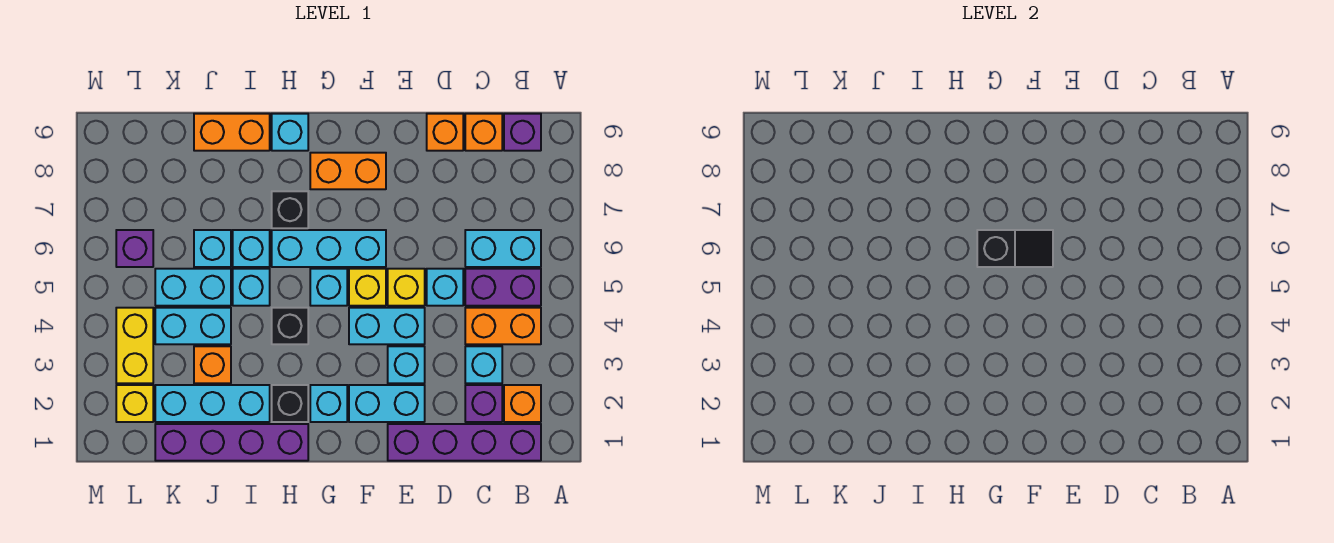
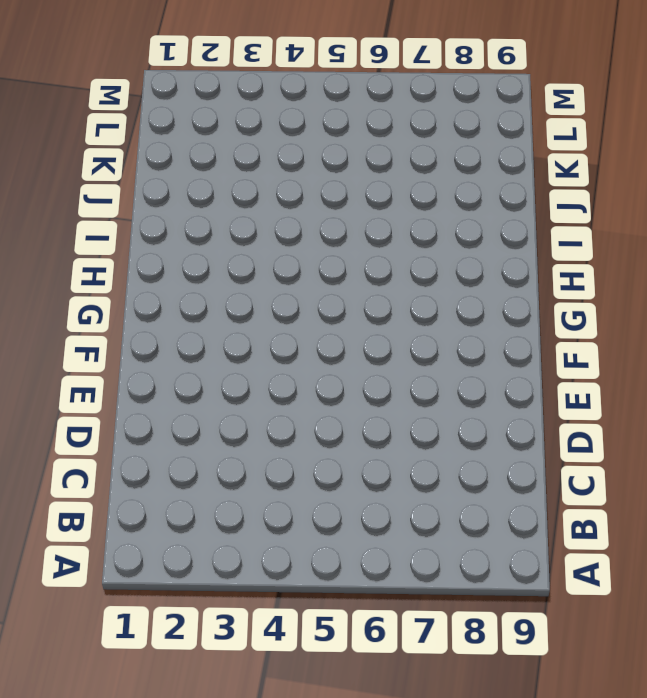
none -> purple brick B1:E1 level 1
none -> orange brick B2 level 1
none -> orange brick B4:C4 level 1
none -> purple brick B5:C5 level 1

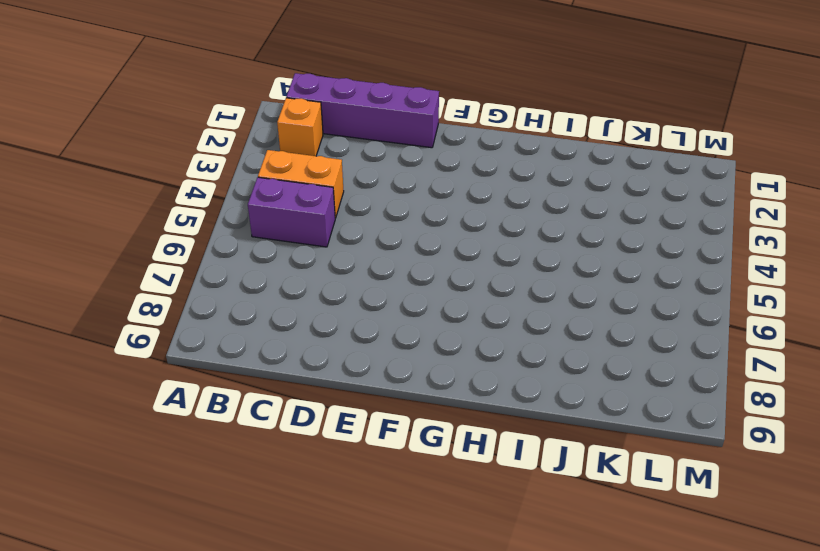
none -> cyan brick B6:C6 level 1
none -> purple brick B9 level 1
none -> purple brick C2 level 1
none -> cyan brick C3 level 1

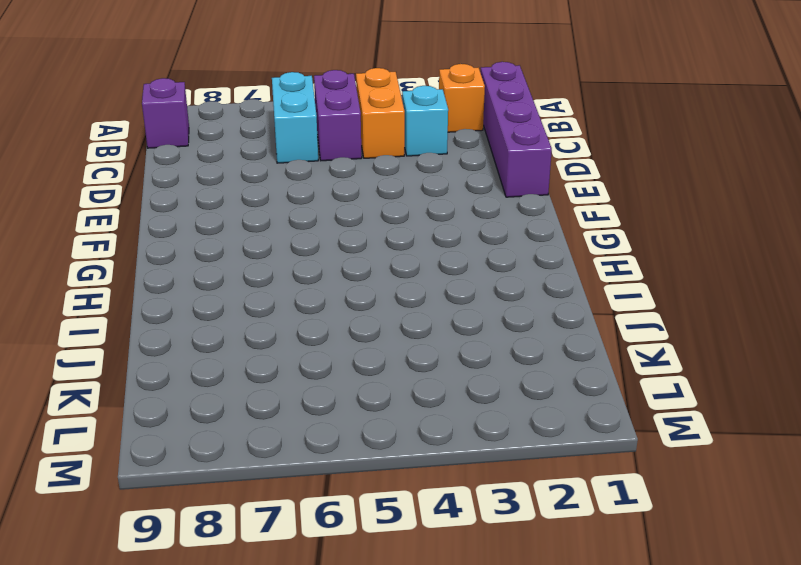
none -> purple brick C2 level 1
none -> orange brick C9 level 1
none -> cyan brick D5 level 1
none -> orange brick D9 level 1

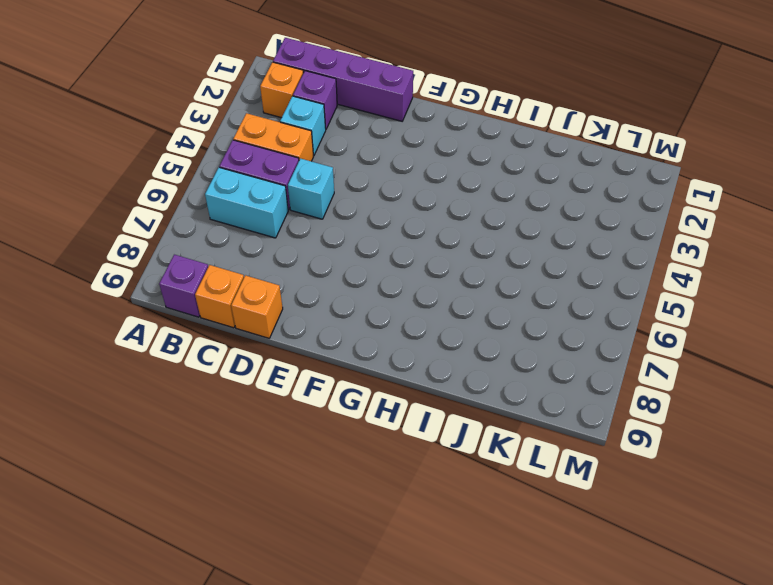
none -> cyan brick E2:F2 level 1
none -> cyan brick E3 level 1
none -> cyan brick E4:F4 level 1
none -> yellow brick E5 level 1

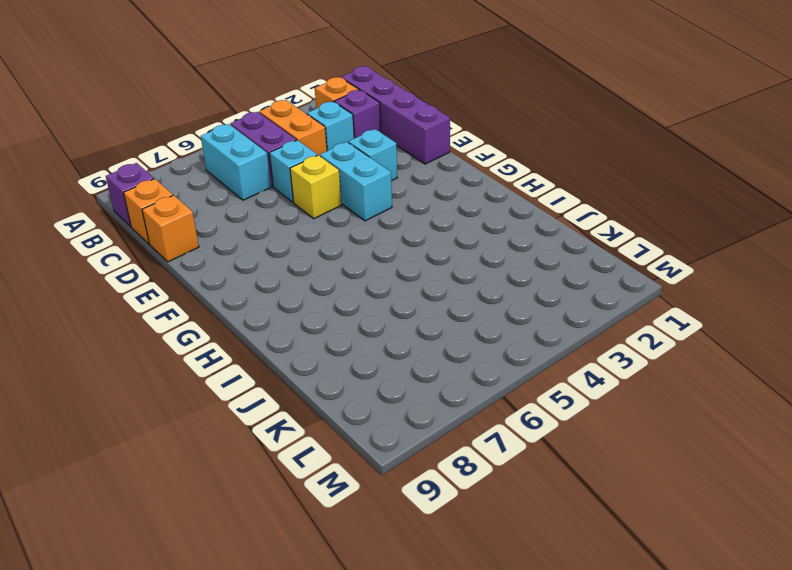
none -> cyan brick E2:F2 level 1
none -> yellow brick F5 level 1
none -> cyan brick F6:H6 level 1
none -> orange brick F8:G8 level 1

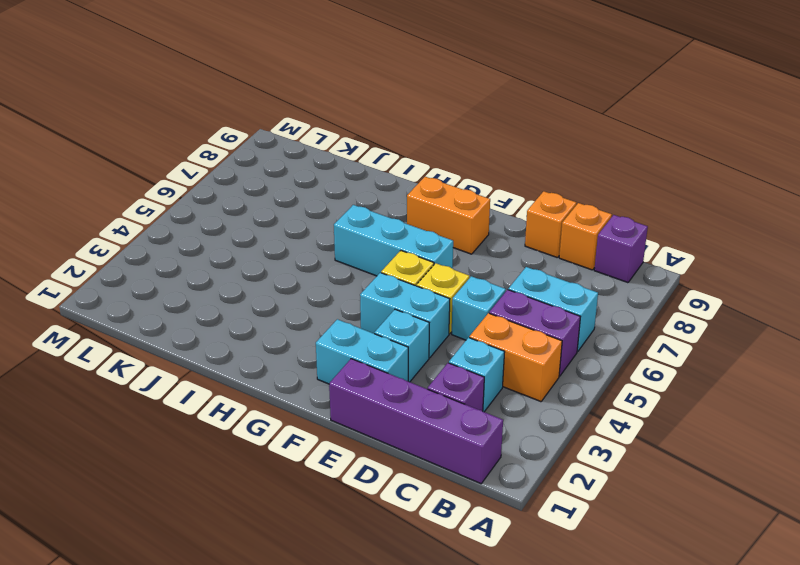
none -> orange brick B2 level 1
none -> cyan brick G2 level 1
none -> cyan brick G5 level 1
none -> purple brick H1:K1 level 1

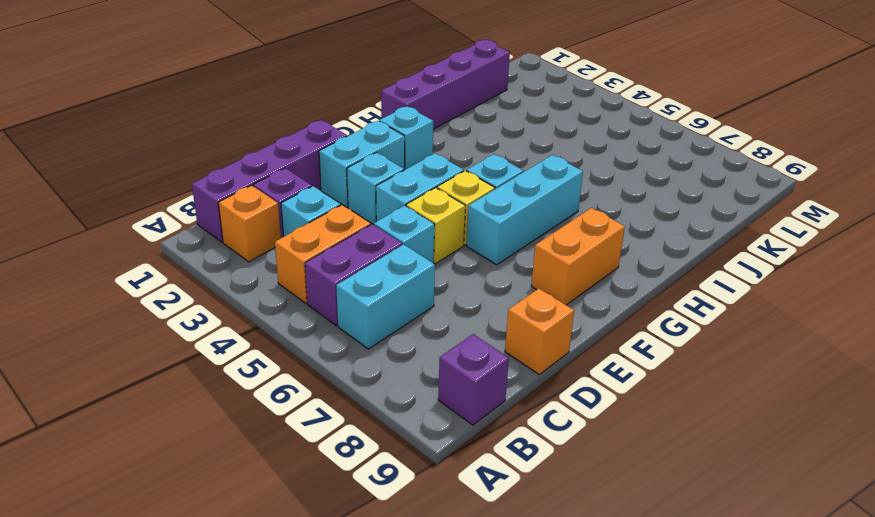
none -> orange brick C9 level 1
none -> black brick H2 level 1
none -> black brick H4 level 1
none -> black brick H7 level 1

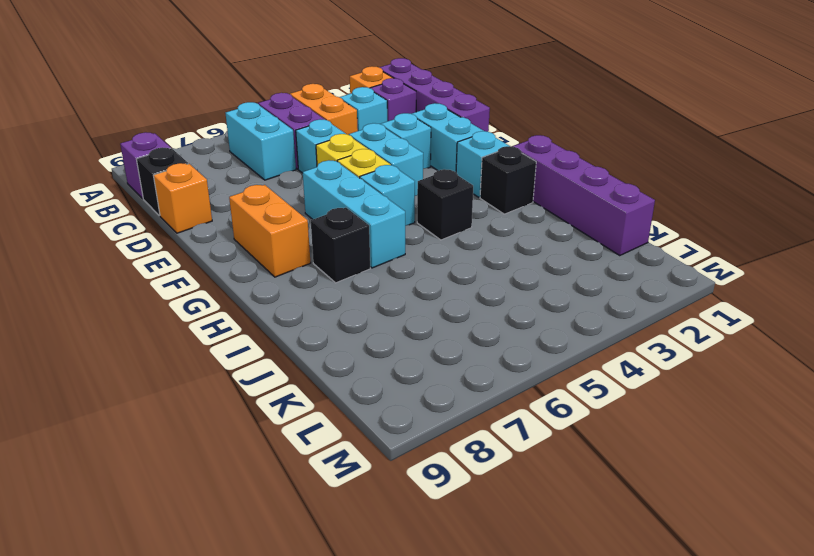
black brick C9 level 1 -> orange brick C9 level 1
none -> cyan brick H9 level 1
none -> cyan brick I2:K2 level 1
none -> cyan brick I5 level 1
none -> cyan brick I6 level 1

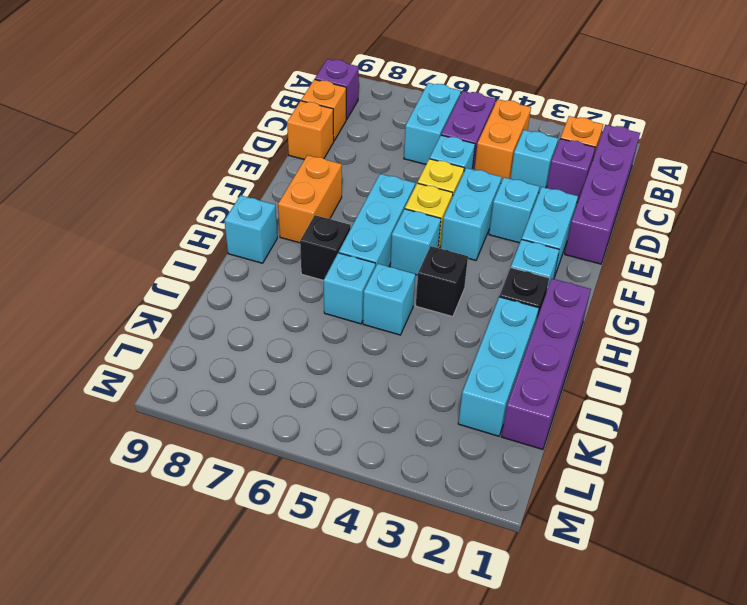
none -> orange brick I9:J9 level 1
none -> orange brick J3 level 1
none -> cyan brick J4:K4 level 1
none -> cyan brick J5:K5 level 1

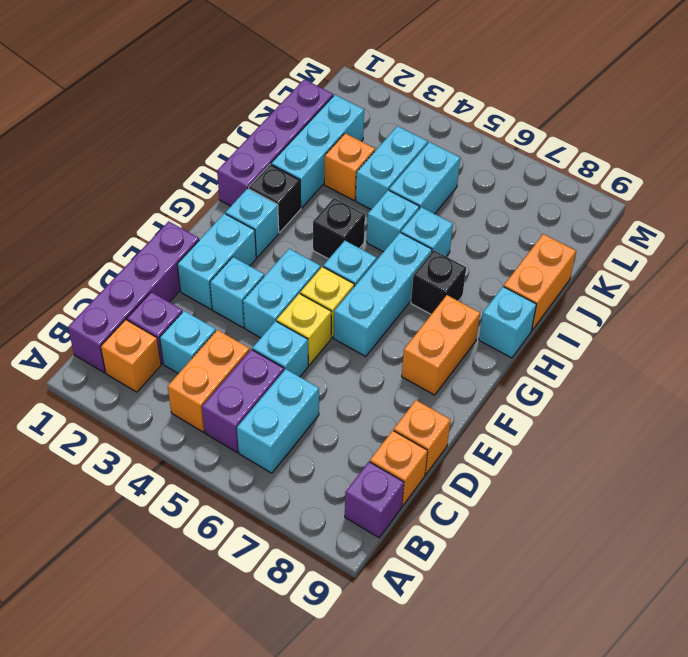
none -> cyan brick J6 level 1
none -> yellow brick L2 level 1
none -> yellow brick L3:L4 level 1
none -> purple brick L6 level 1

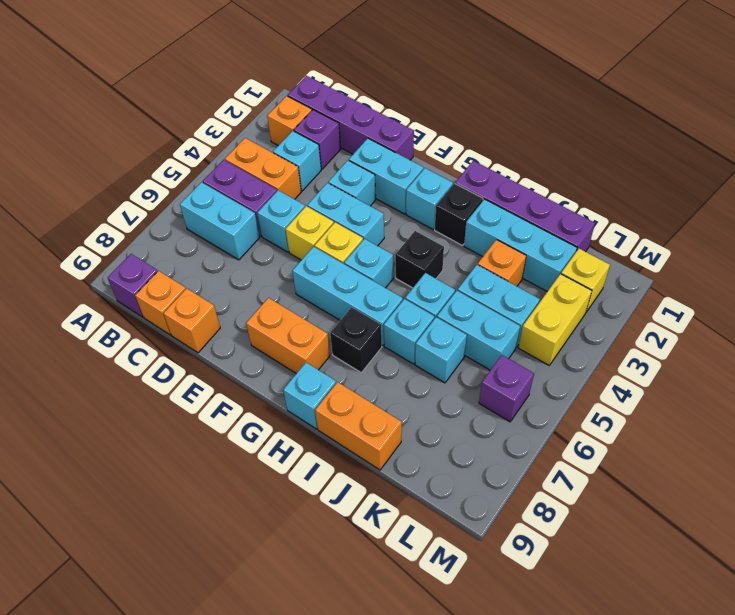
none -> black slope F6:G6 level 2 top G

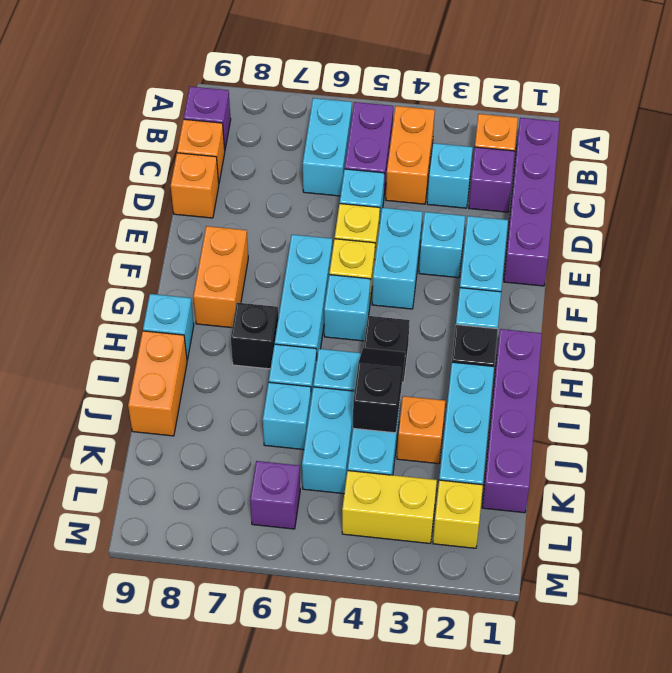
black slope I4:J4 level 2 top J -> black slope F6:G6 level 2 top G

